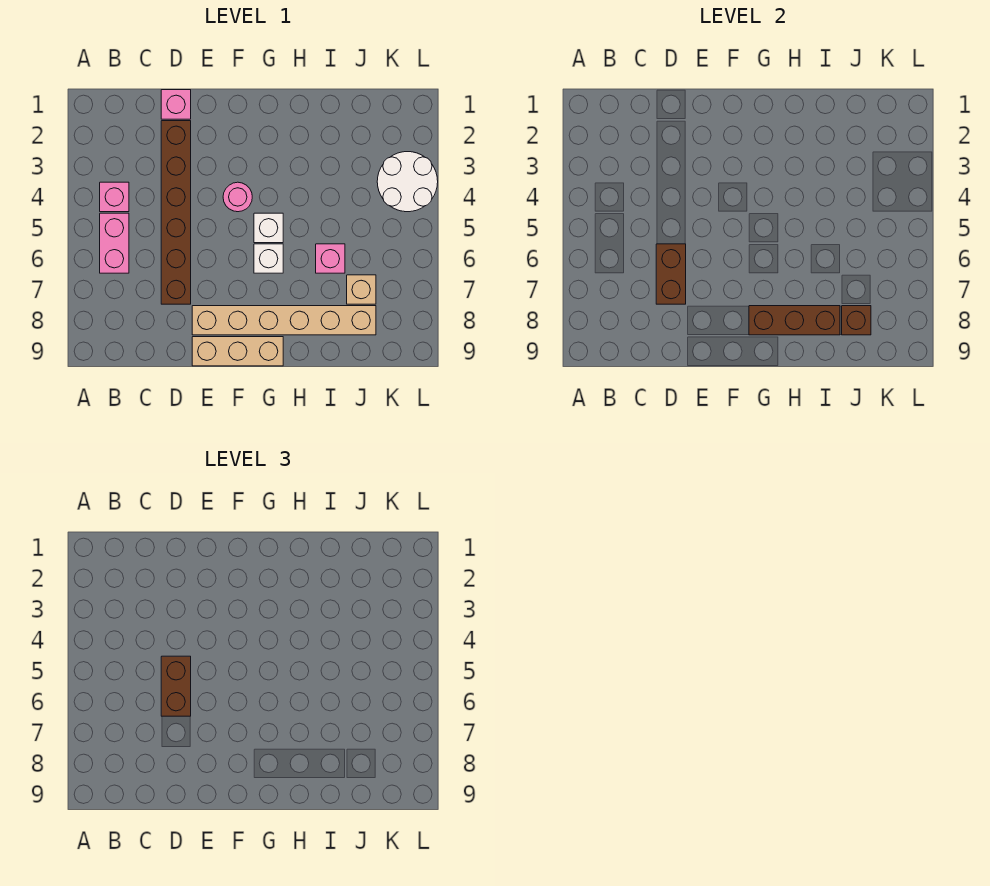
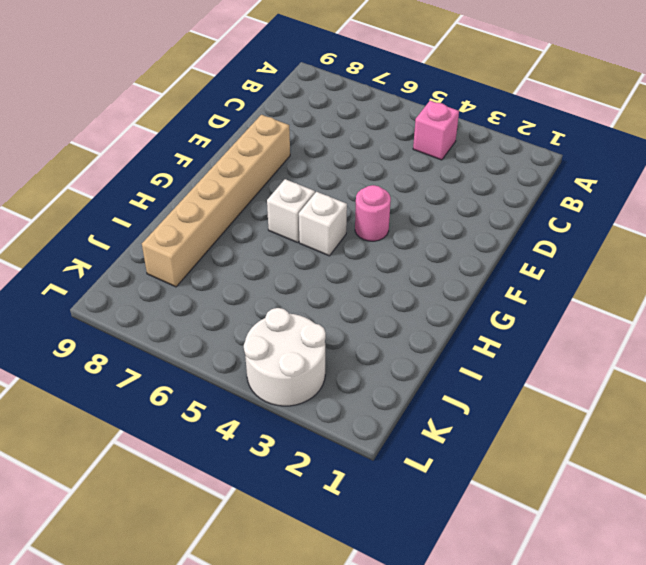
none -> pink brick B5:B6 level 1
none -> pink brick D1 level 1
none -> brown brick D2:D7 level 1

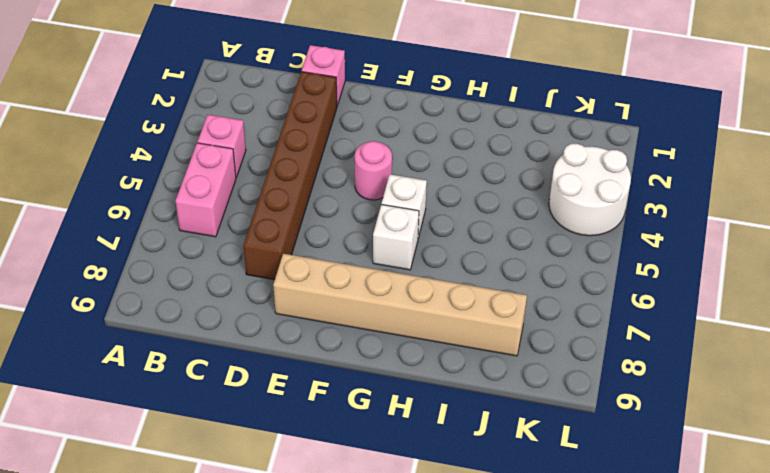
none -> tan brick E9:G9 level 1
none -> pink brick I6 level 1
none -> tan brick J7 level 1

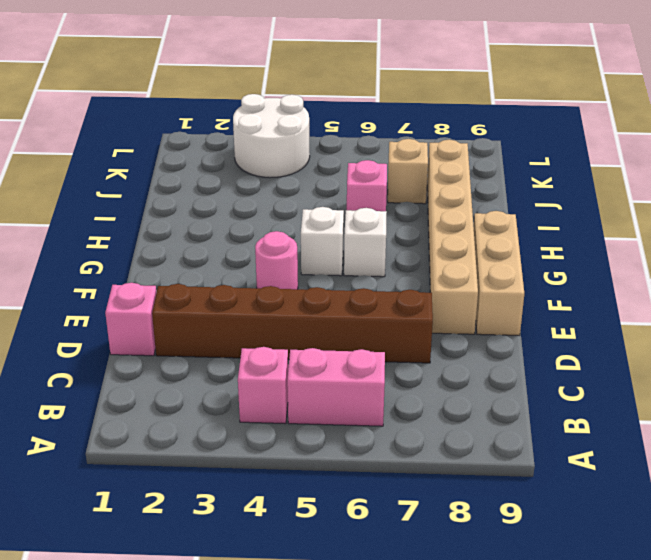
none -> brown brick D6:D7 level 2
none -> brown brick G8:I8 level 2
none -> brown brick J8 level 2

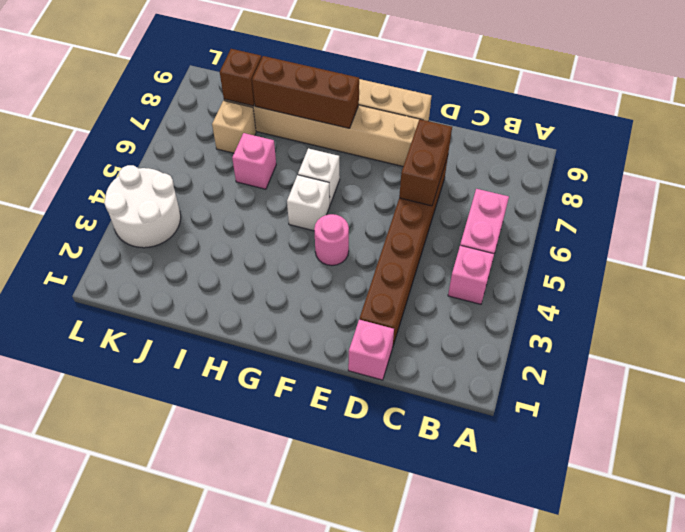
none -> brown brick D5:D6 level 3

